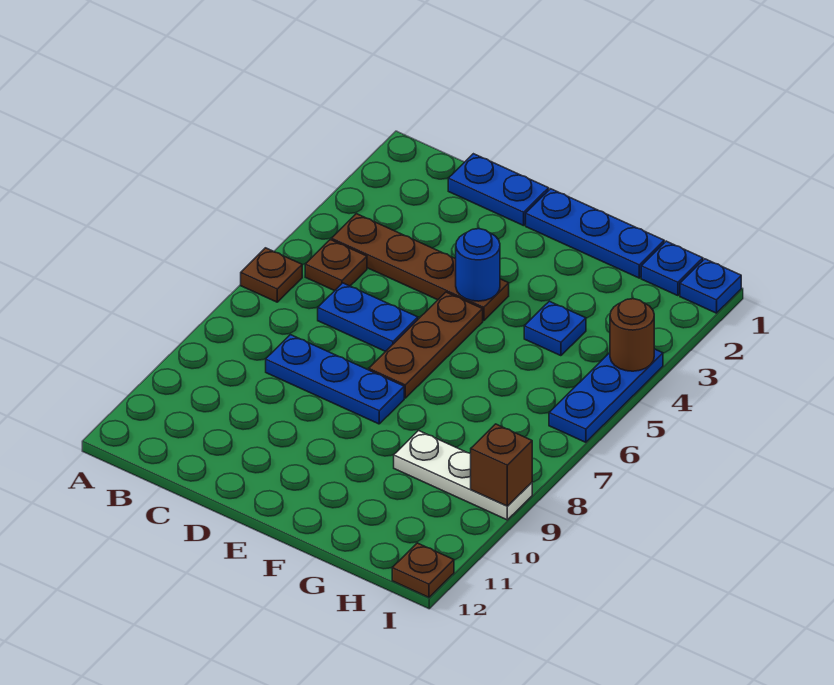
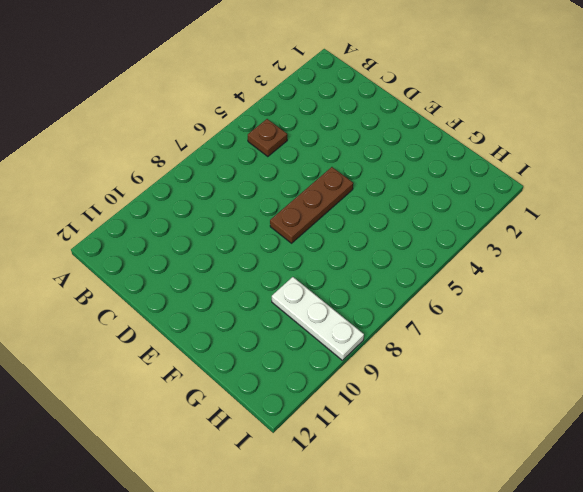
none -> brown plate A6 level 1
none -> brown plate B4:E4 level 1
none -> blue plate C1:D1 level 1

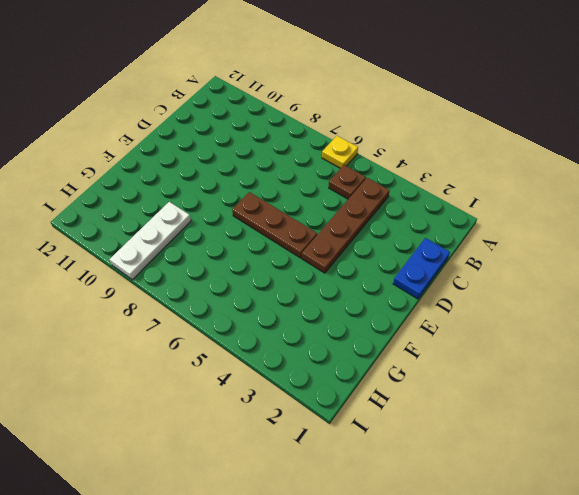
yellow plate A6 level 1 -> brown plate A6 level 1
none -> blue plate C6:D6 level 1
none -> blue plate C8:E8 level 1
none -> blue plate E1:G1 level 1

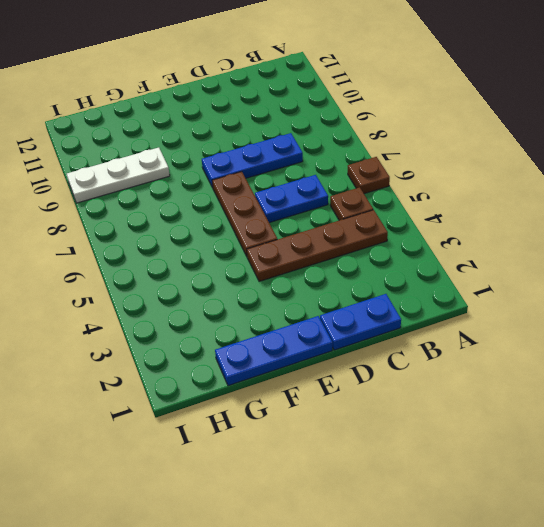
none -> blue plate G4 level 1
none -> blue plate H1 level 1
none -> blue plate I1 level 1

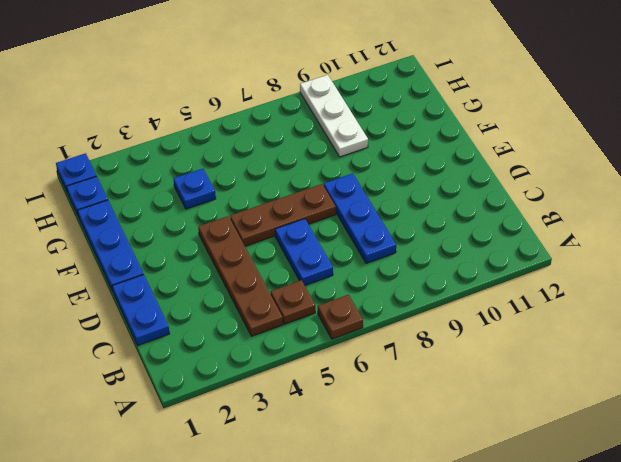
none -> blue plate I4:I6 level 1
none -> brown plate I12 level 1
none -> blue round brick E4 level 2

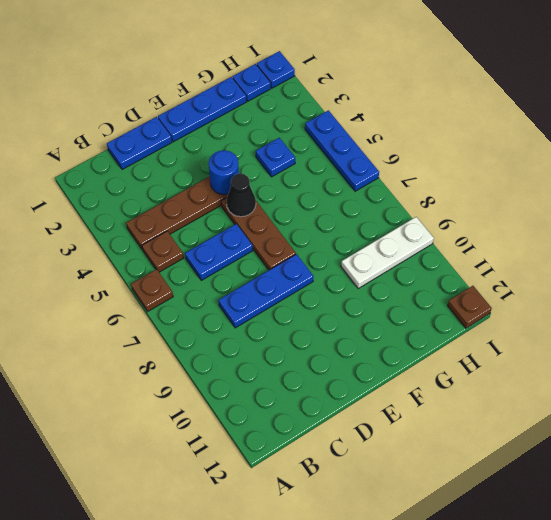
black cone E5 level 2 -> none
none -> brown round brick I4 level 2
none -> brown brick I9 level 2

